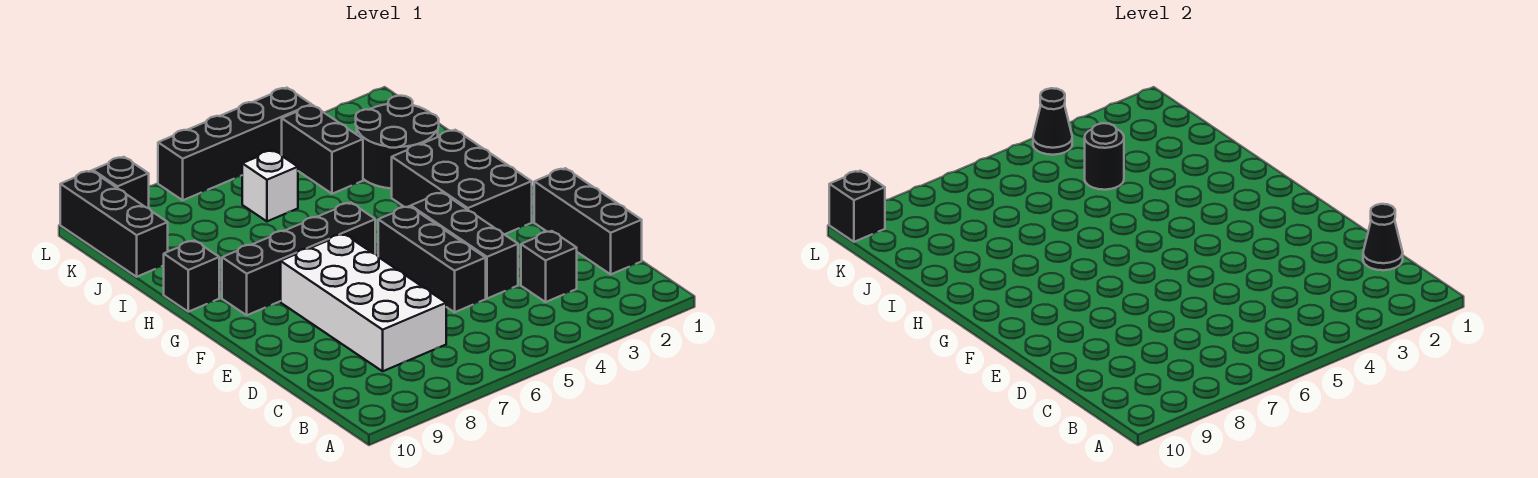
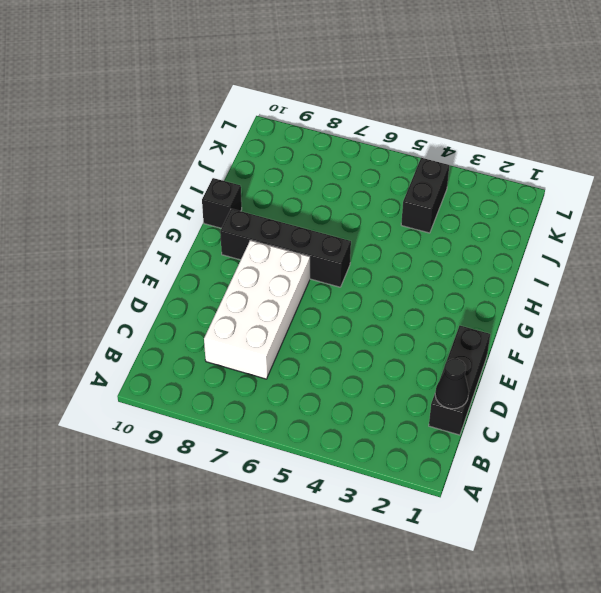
none -> black brick C3 level 1
none -> black brick D4:F4 level 1
none -> black brick D5:F5 level 1

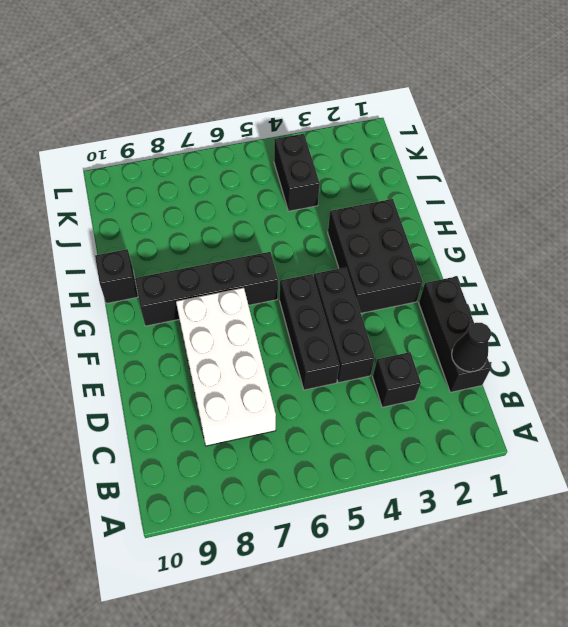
none -> black round brick I2:J3 level 1
none -> white brick J6 level 1
none -> black brick J10:L10 level 1

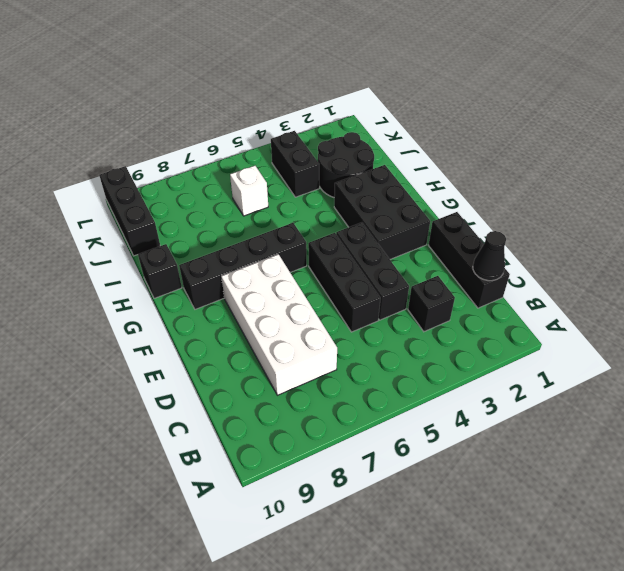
none -> black brick L4:L7 level 1
none -> black brick L9 level 1
none -> black round brick J4 level 2

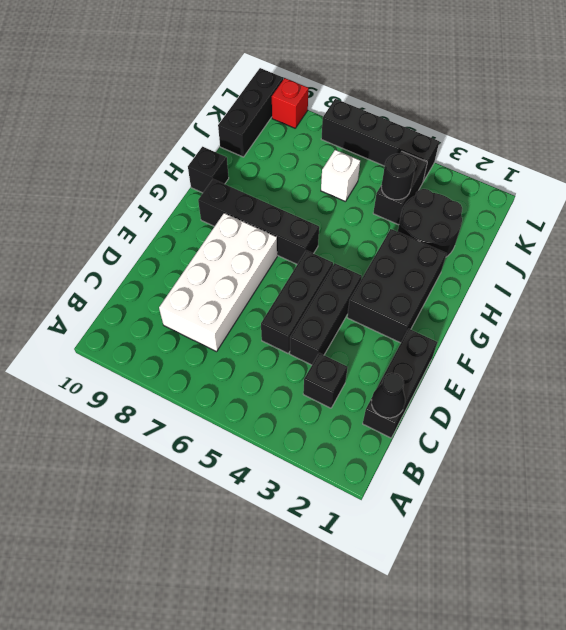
red brick L9 level 1 -> black brick L9 level 1
none -> black cone L4 level 2
none -> black brick L10 level 2

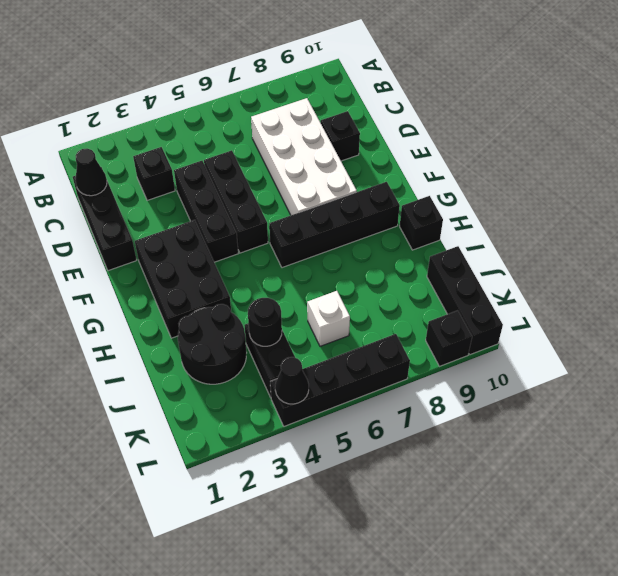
black brick D9 level 1 -> black brick L10 level 2

